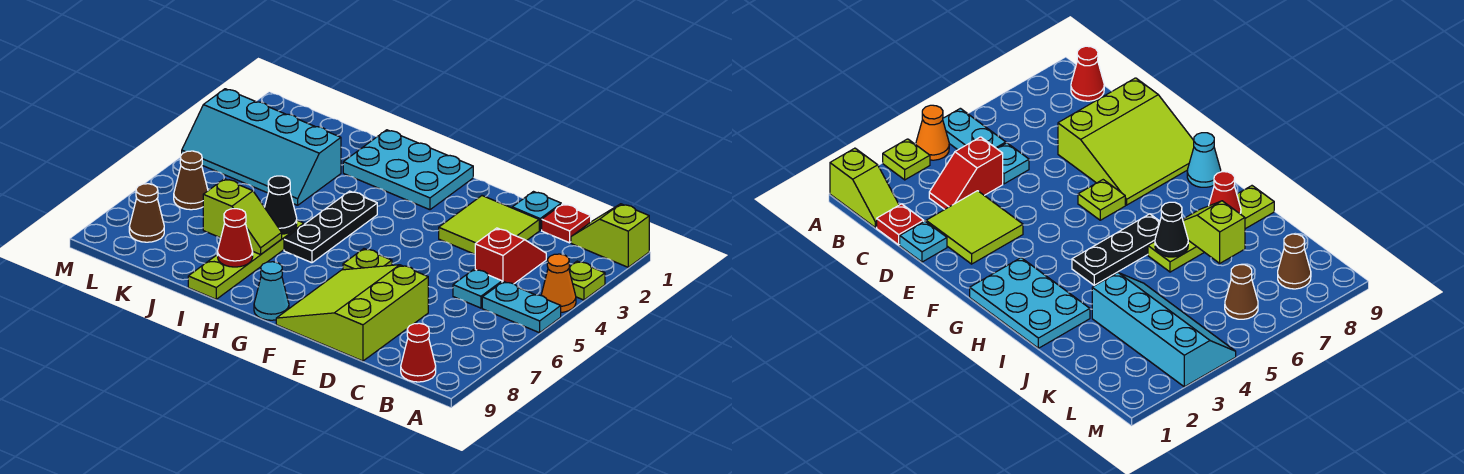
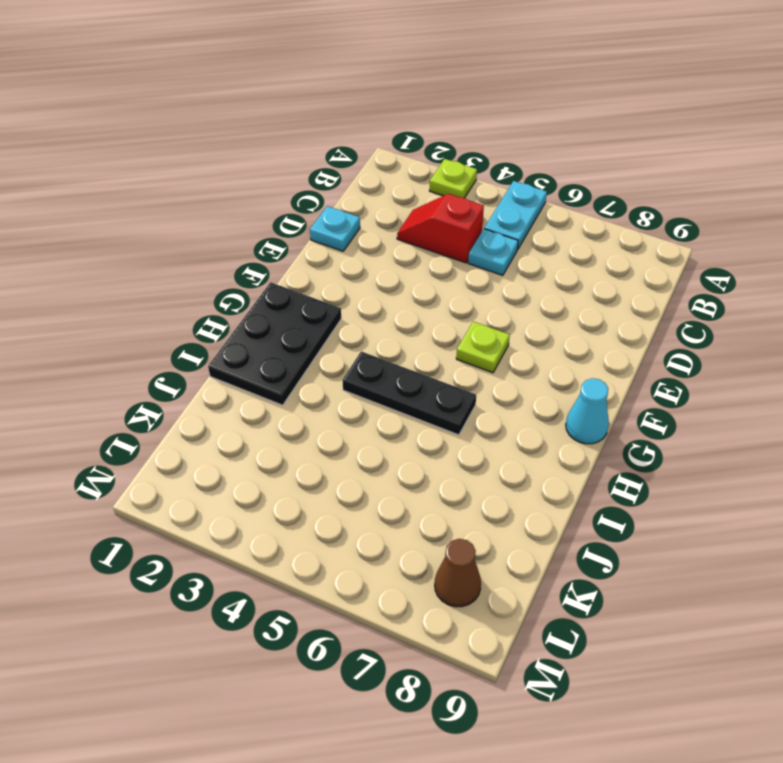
black plate G1:I2 level 1 -> cyan plate G1:I2 level 1
none -> lime slope A1:B1 level 1 top A
none -> orange cone A4 level 1
none -> red cone B9 level 1

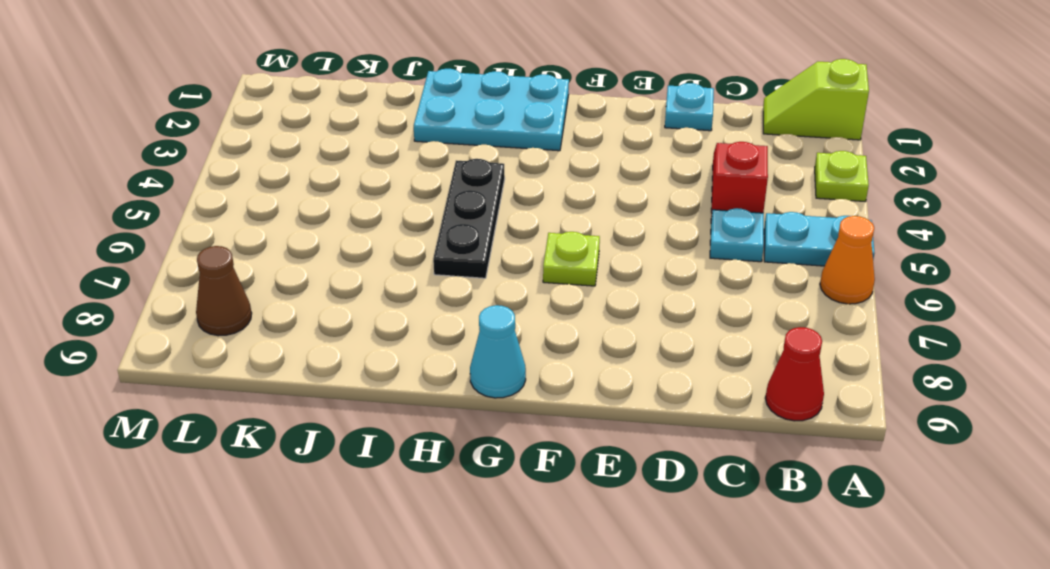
orange cone A6 level 1 -> orange cone A4 level 1
none -> red plate C1 level 1
none -> lime tile D2:E3 level 1
none -> lime slope D7:F9 level 1 top D

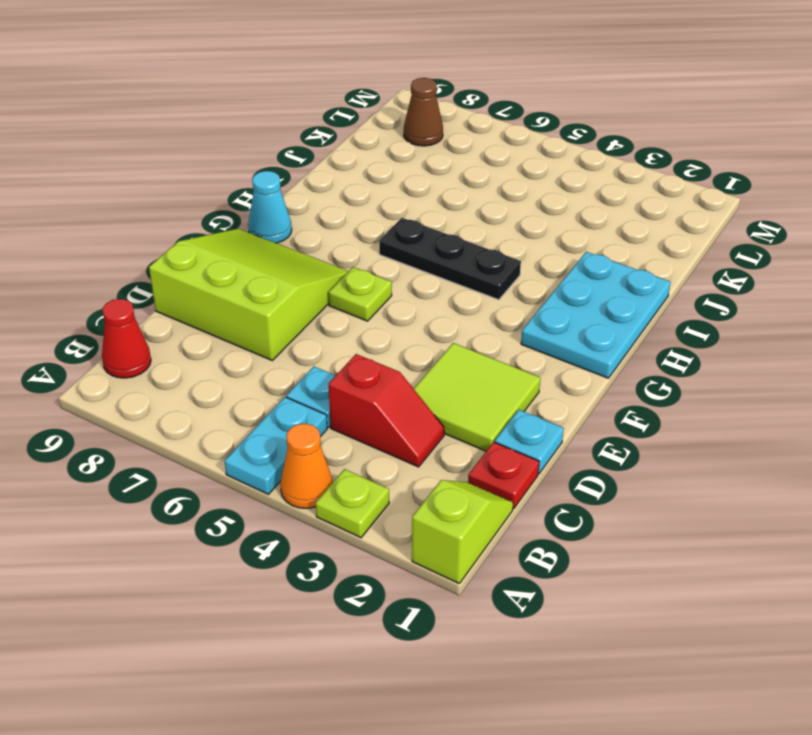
none -> lime plate I6:I9 level 1
none -> cyan slope J3:M4 level 1 top 3
none -> brown cone L6 level 1

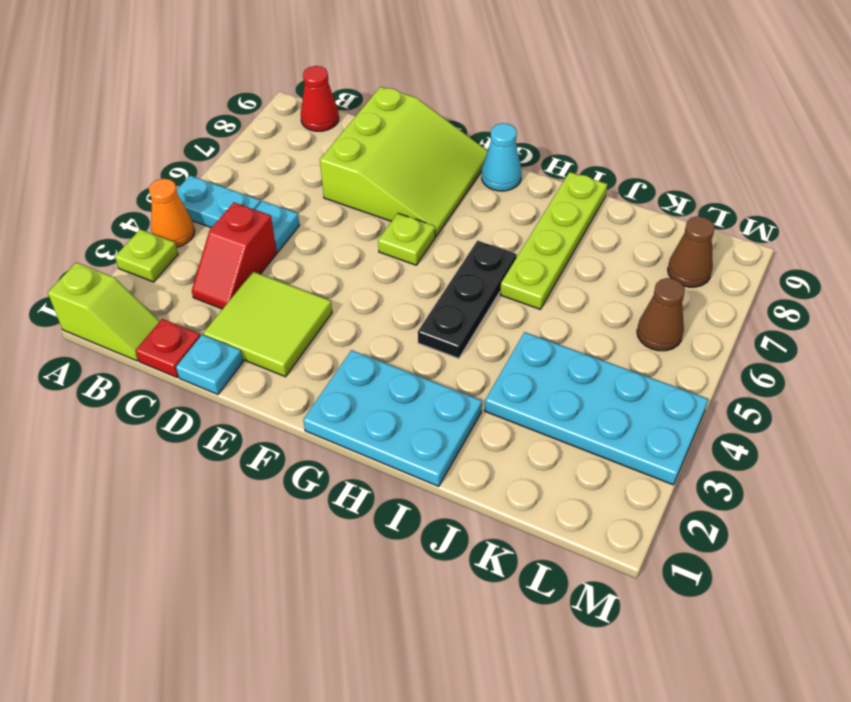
cyan plate J3:M4 level 1 -> cyan slope J3:M4 level 1 top 3
none -> black cone I6 level 2
none -> lime slope I7:J7 level 2 top J
none -> red cone I8 level 2

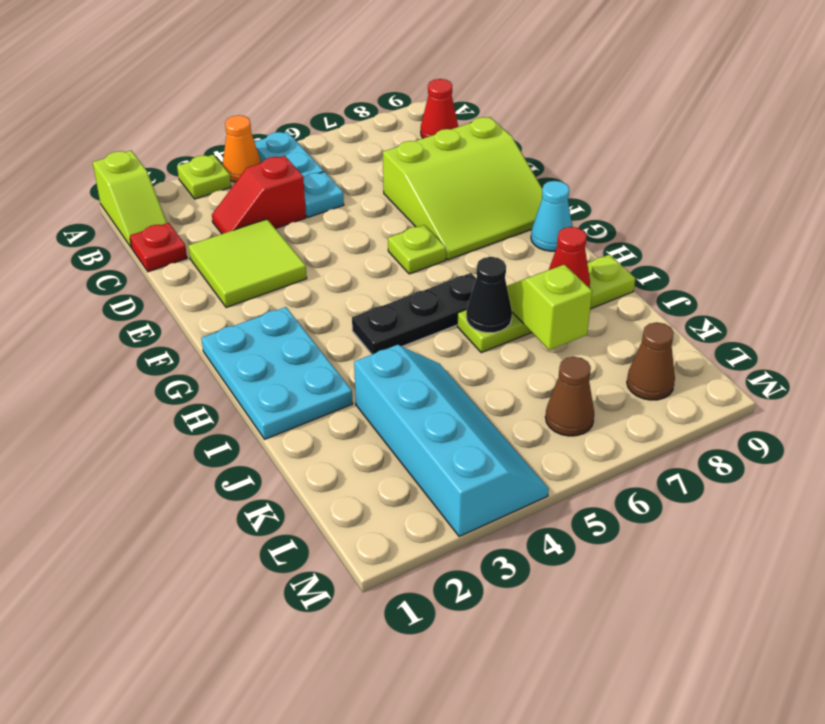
none -> cyan plate D1 level 1

